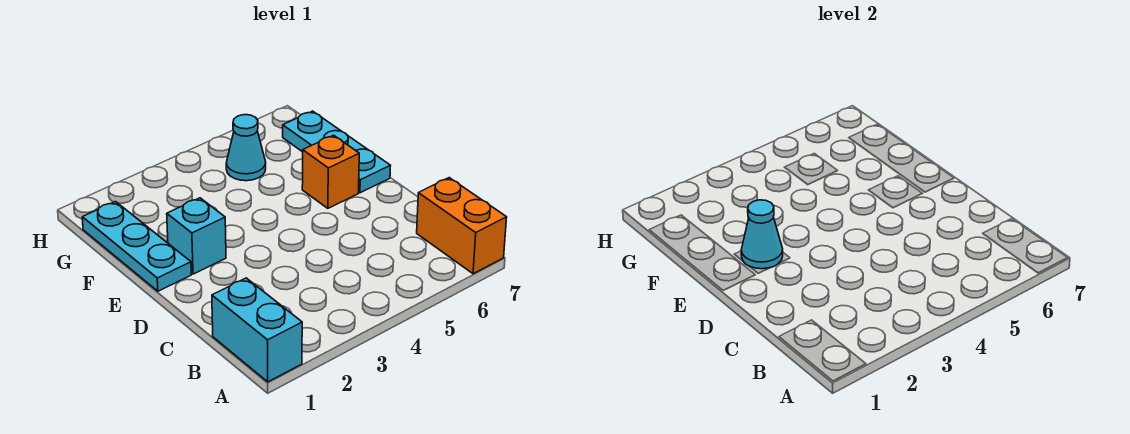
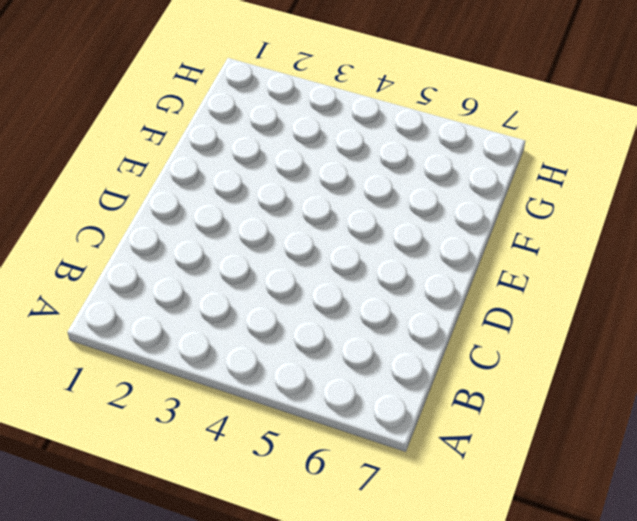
none -> cyan brick A1:B1 level 1
none -> orange brick A7:B7 level 1

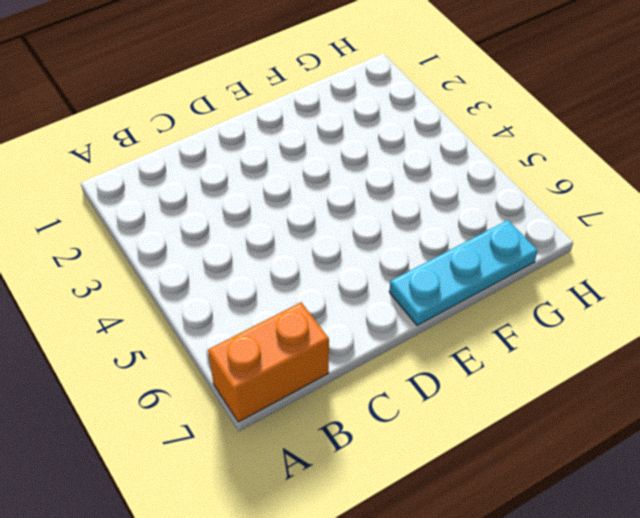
none -> cyan brick A1:B1 level 1
none -> cyan plate E1:G1 level 1

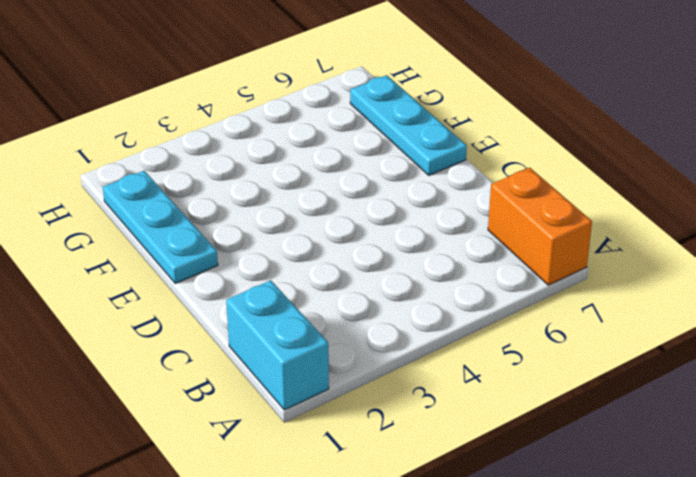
none -> cyan brick E2 level 1
none -> orange brick E6 level 1

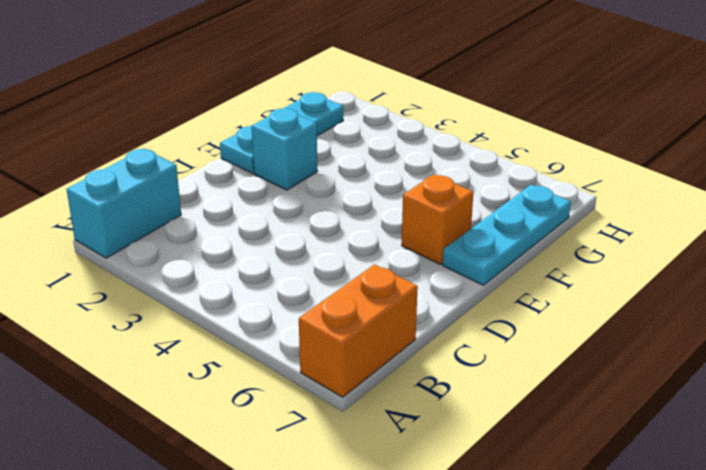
none -> cyan cone G5 level 1
none -> cyan cone E2 level 2

